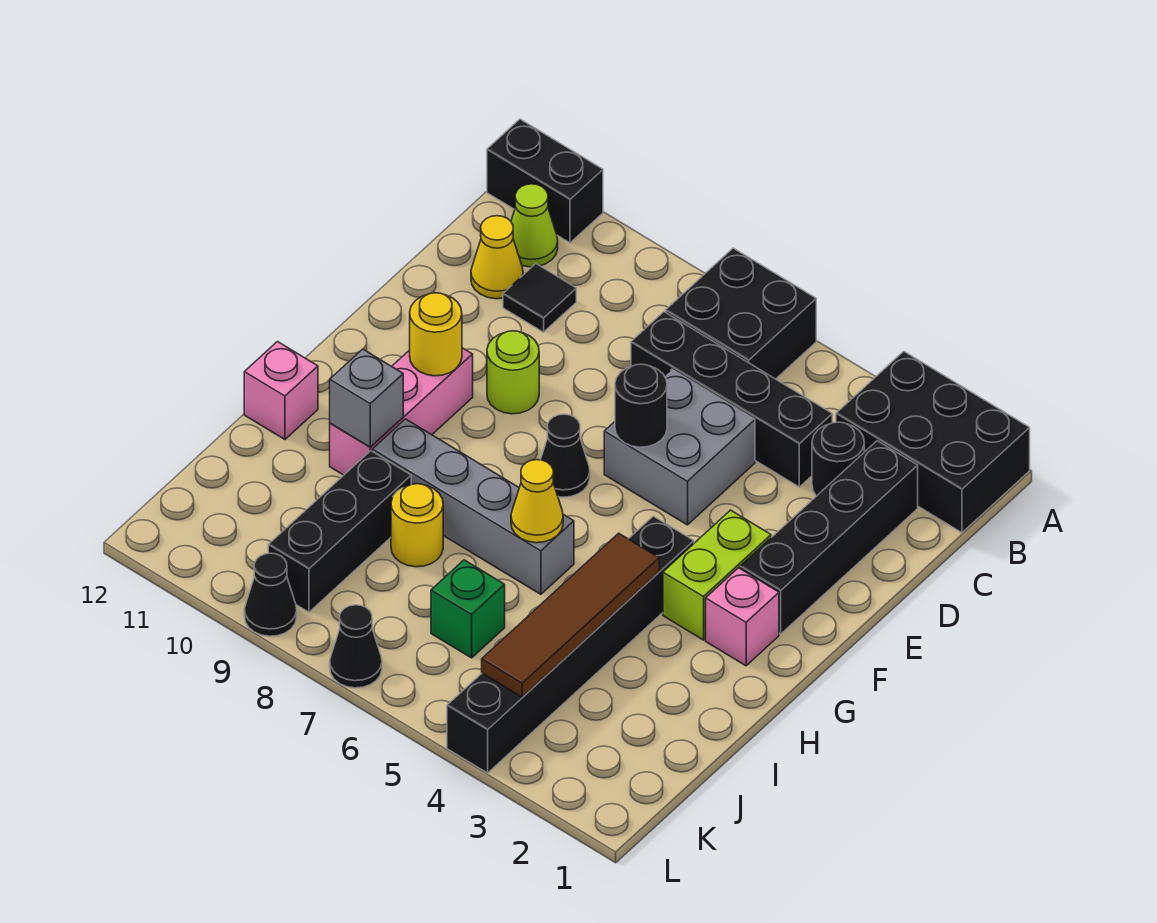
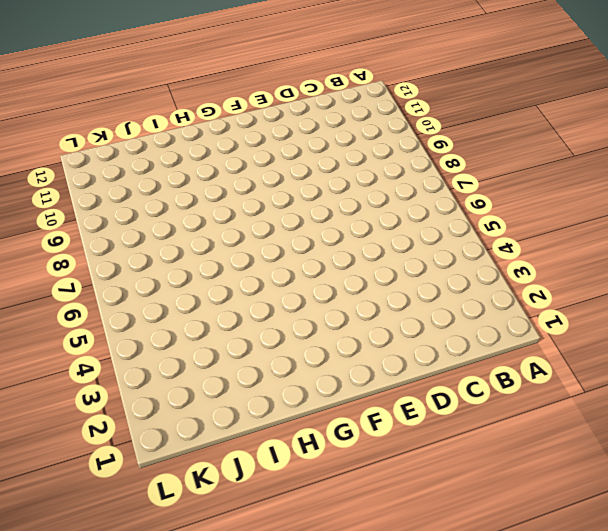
none -> black brick A1:B3 level 1
none -> black brick A6:B7 level 1
none -> black brick A11:A12 level 1

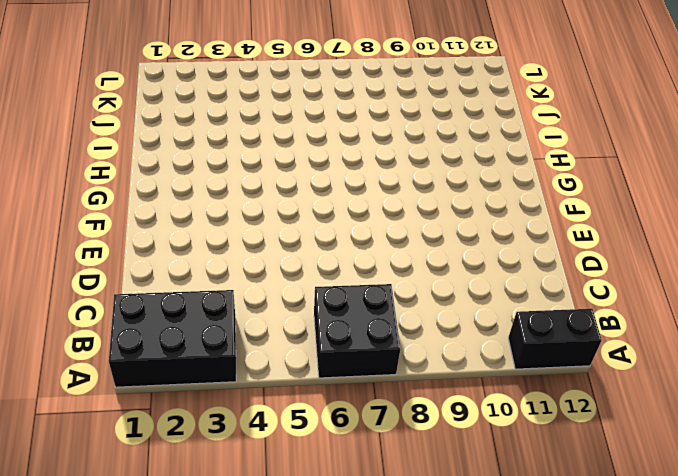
none -> lime cone B11 level 1
none -> black brick C2:F2 level 1
none -> black round brick C3 level 1

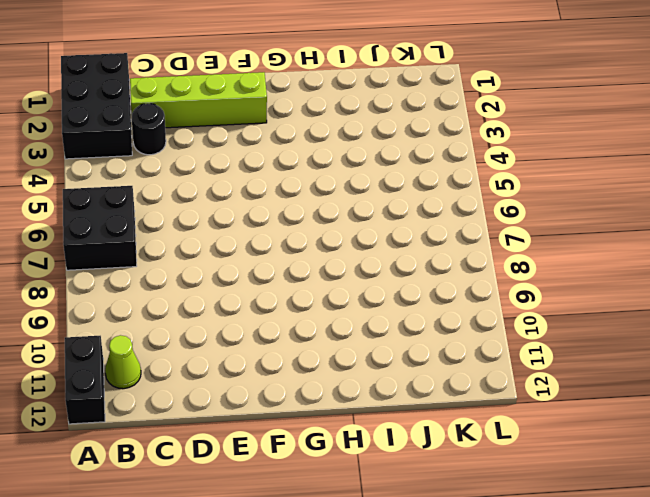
lime brick C2:F2 level 1 -> black brick C2:F2 level 1
none -> black brick C4:C7 level 1
none -> black tile C10 level 1
none -> yellow cone C11 level 1

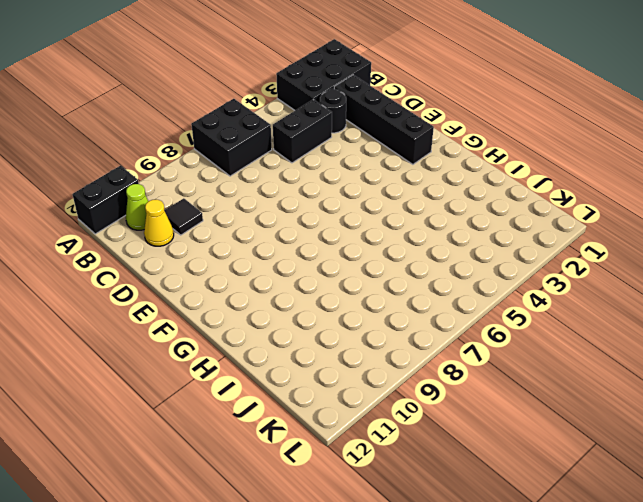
black brick C4:C5 level 1 -> black brick C4:C7 level 1
none -> grey brick D5:E6 level 1
none -> lime round brick E9 level 1
none -> lime brick F3:G3 level 1

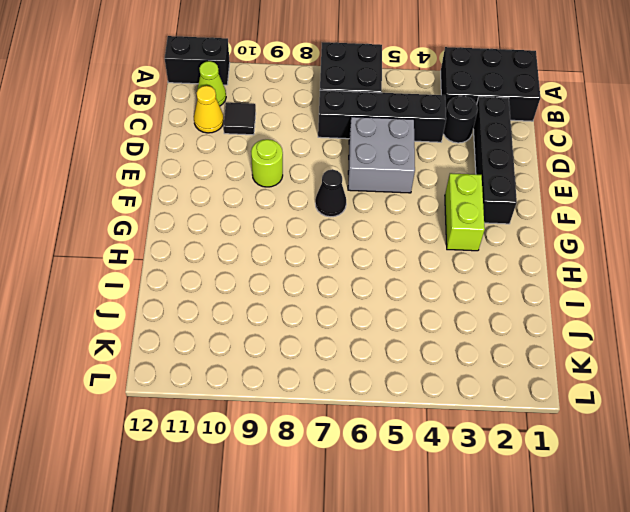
none -> pink brick F10:H10 level 1
none -> pink brick G2 level 1
none -> black brick G4:L4 level 1

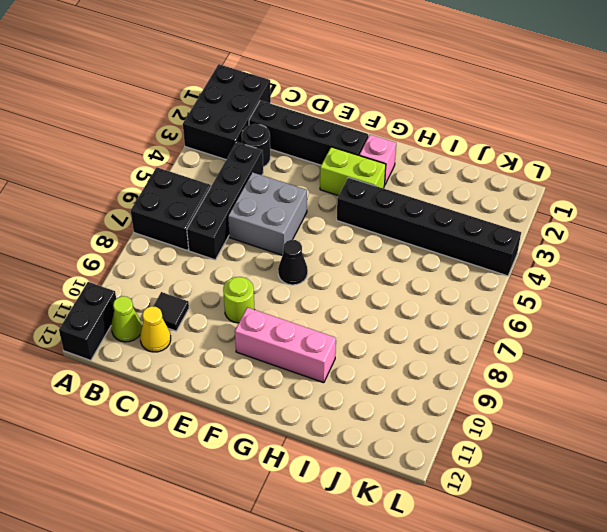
none -> grey brick H6:H9 level 1
none -> pink brick H12 level 1
none -> yellow round brick I8 level 1

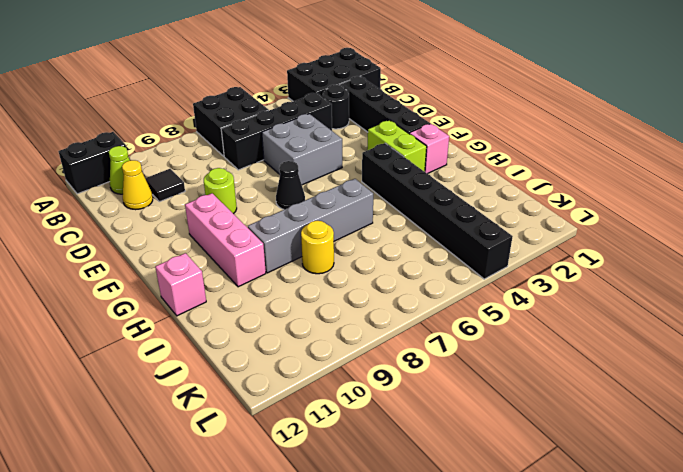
none -> black brick I9:K9 level 1
none -> green brick J6 level 1
none -> black cone L7 level 1

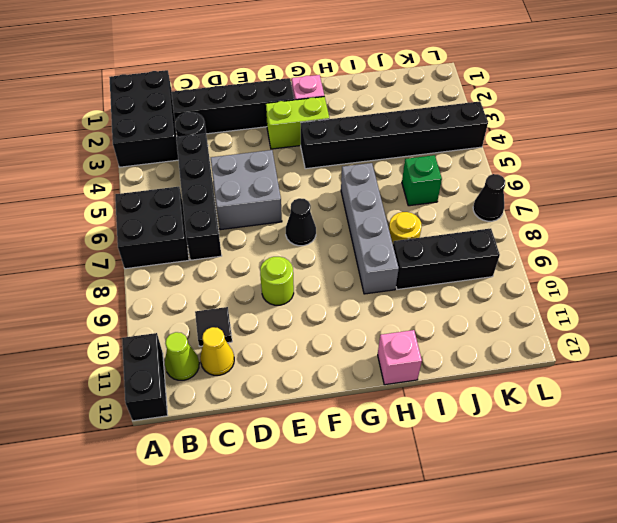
none -> pink brick F10:H10 level 1
none -> black cone L9 level 1
none -> black round brick E6 level 2

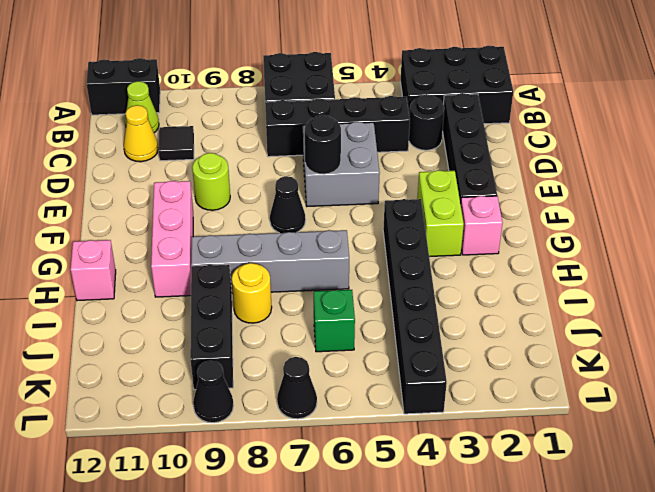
none -> yellow round brick F10 level 2
none -> brown tile H4:K4 level 2
none -> yellow cone H6 level 2

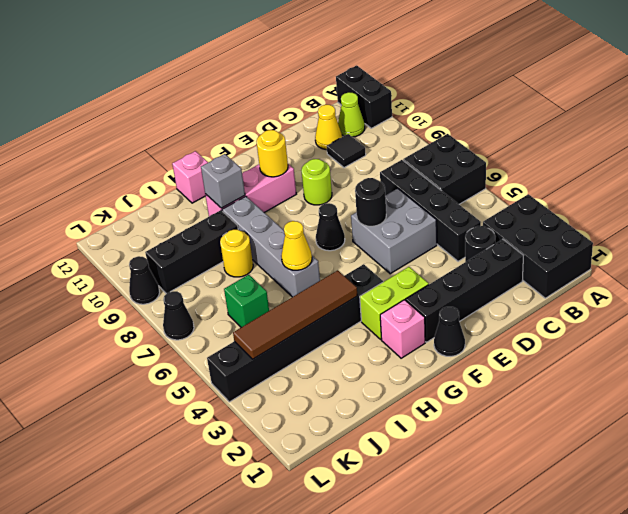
black cone F1 level 1 -> none

